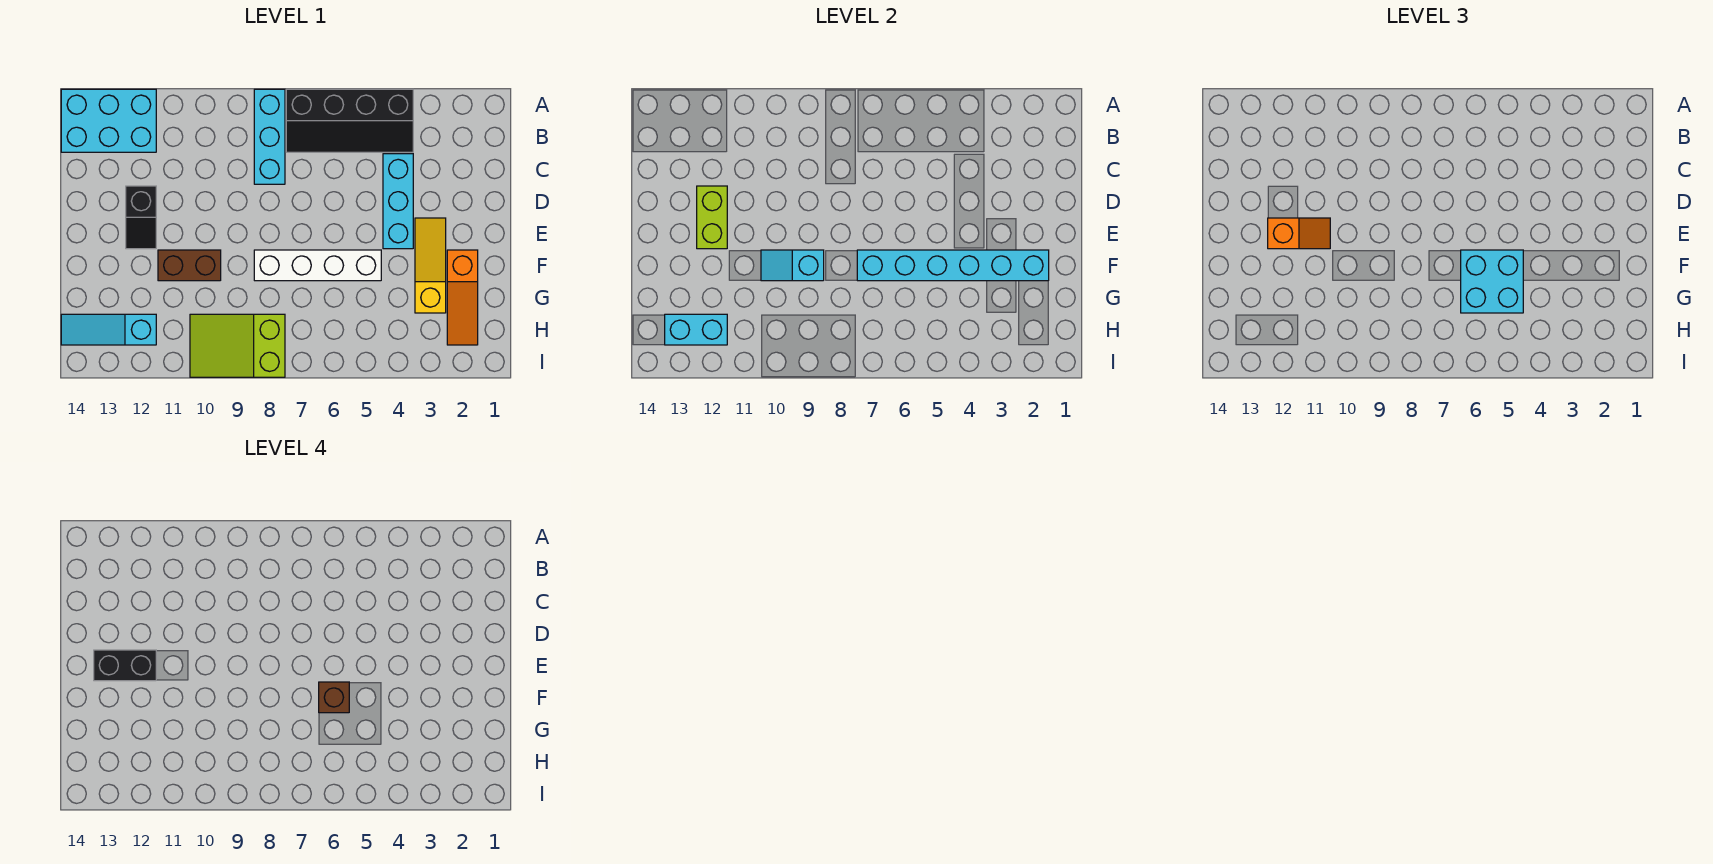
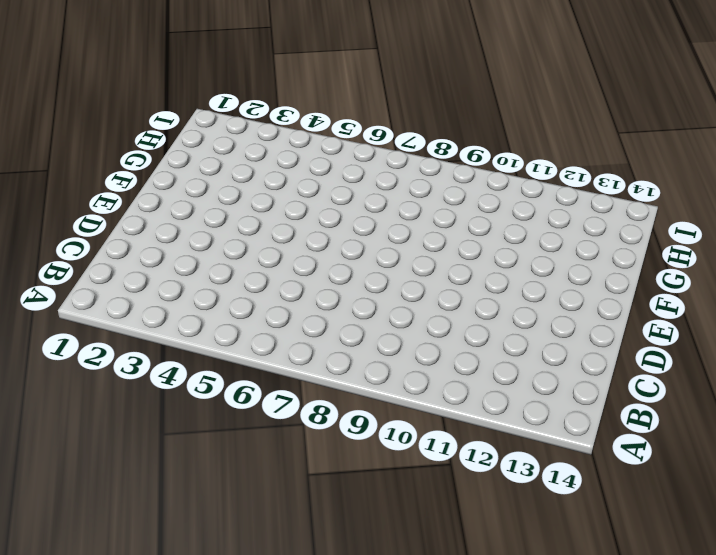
none -> black slope A4:B7 level 1 top A
none -> cyan brick A8:C8 level 1
none -> cyan brick A12:B14 level 1

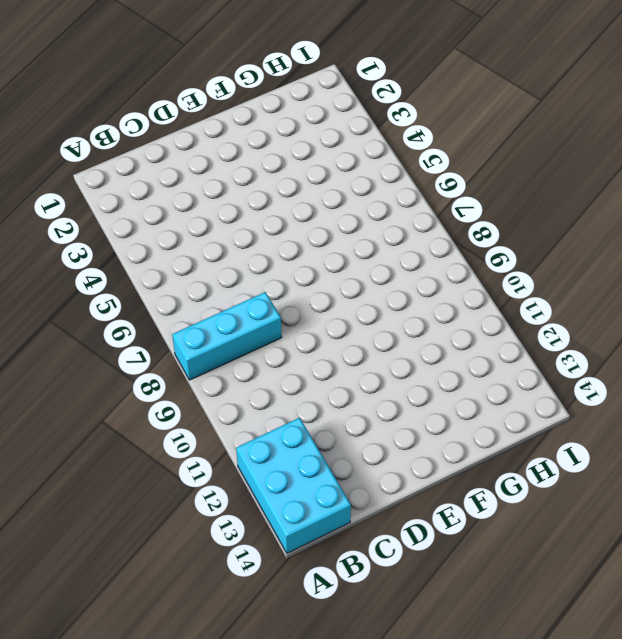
none -> black slope A4:B7 level 1 top A
none -> cyan brick C4:E4 level 1
none -> black slope D12:E12 level 1 top D

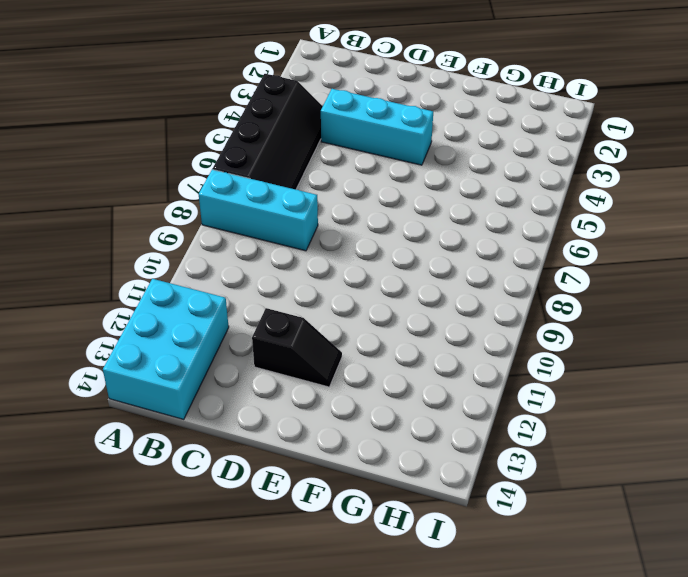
none -> yellow slope E3:G3 level 1 top G
none -> orange slope F2:H2 level 1 top F
none -> white brick F5:F8 level 1

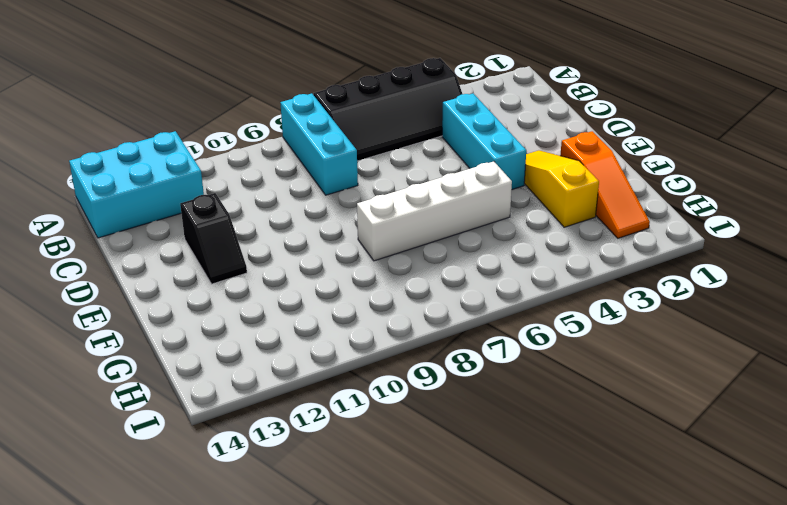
none -> brown brick F10:F11 level 1
none -> lime slope H8:I10 level 1 top 8
none -> cyan slope H12:H14 level 1 top 12

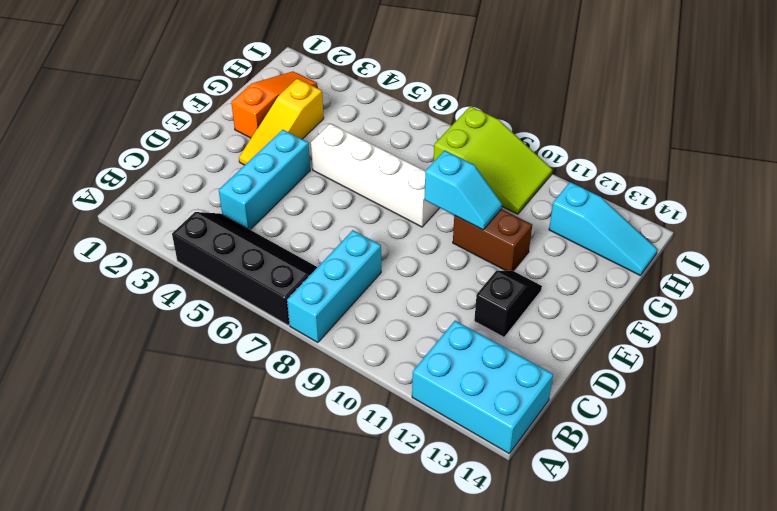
none -> lime brick D12:E12 level 2
none -> cyan brick F2:F7 level 2
none -> cyan brick H12:H13 level 2

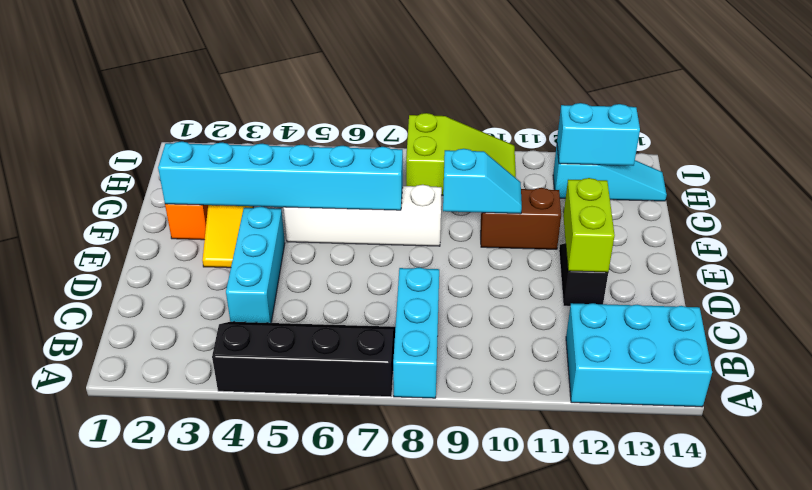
none -> orange slope E11:E12 level 3 top 12
none -> cyan brick F5:G6 level 3
none -> black brick E12:E13 level 4

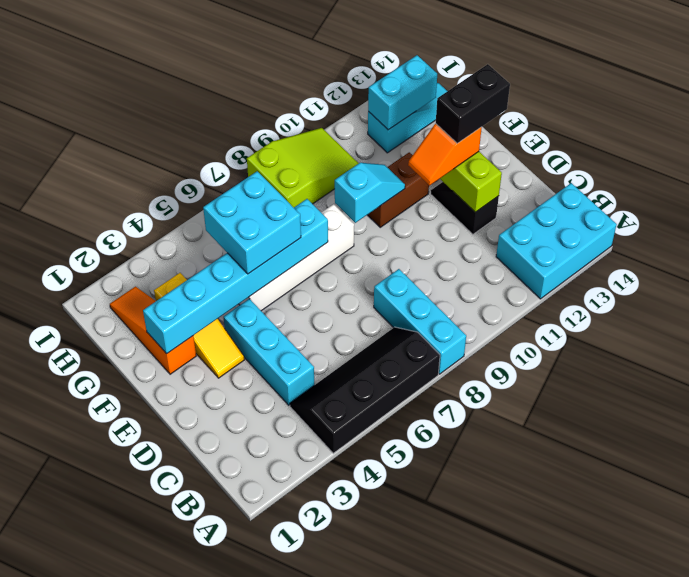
none -> brown brick F6 level 4

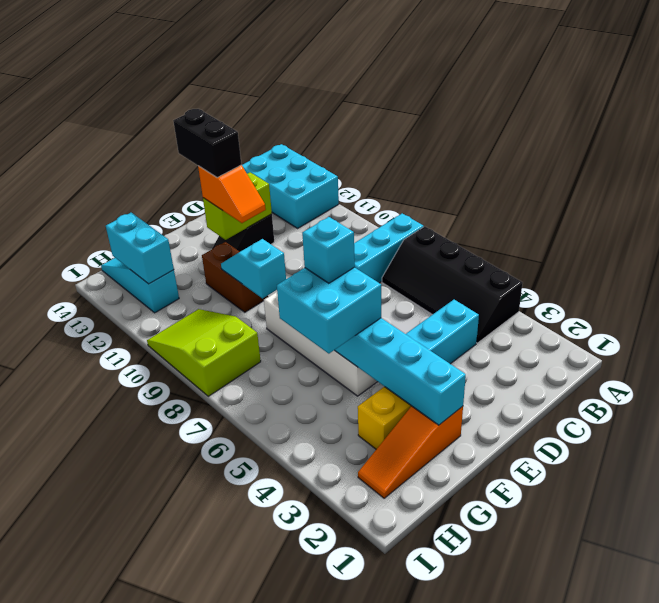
cyan brick F6 level 4 -> brown brick F6 level 4

